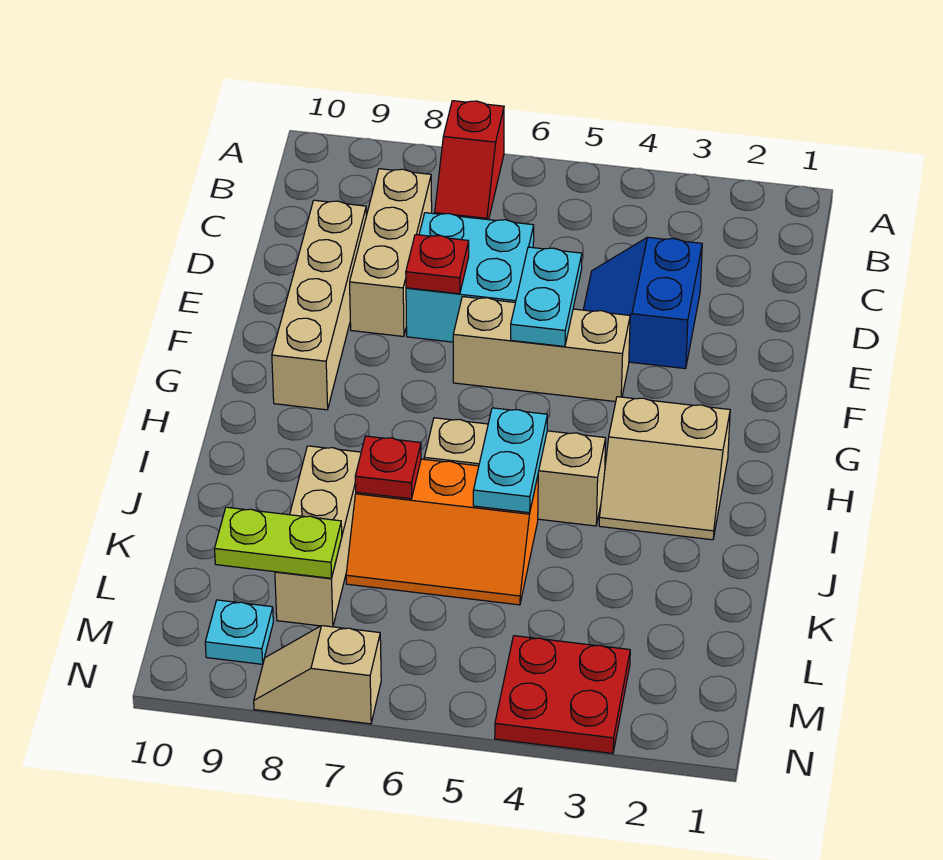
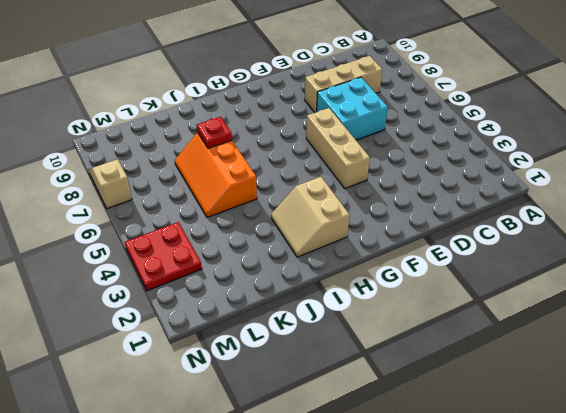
none -> red slope A7:B7 level 1 top A
none -> blue slope D3:E4 level 1 top 3
none -> tan brick D9:G9 level 1

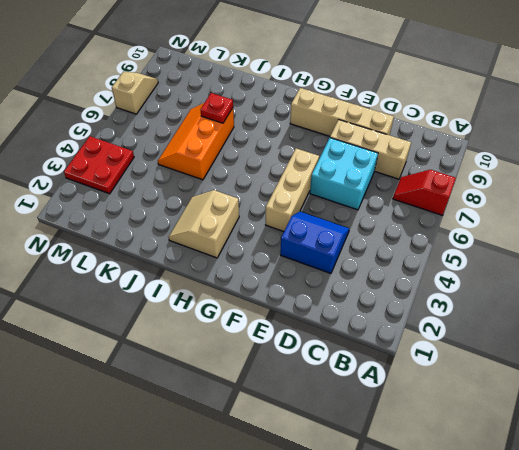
none -> tan brick I4:I6 level 1
none -> tan brick J8:L8 level 1
none -> cyan plate M9 level 1

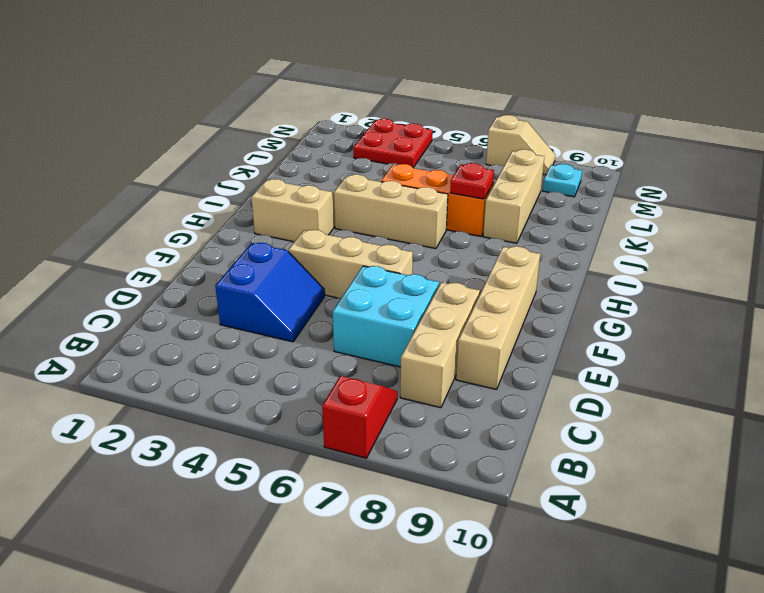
none -> cyan plate E5:F5 level 2
none -> red plate E7 level 2
none -> cyan plate I5:J5 level 2

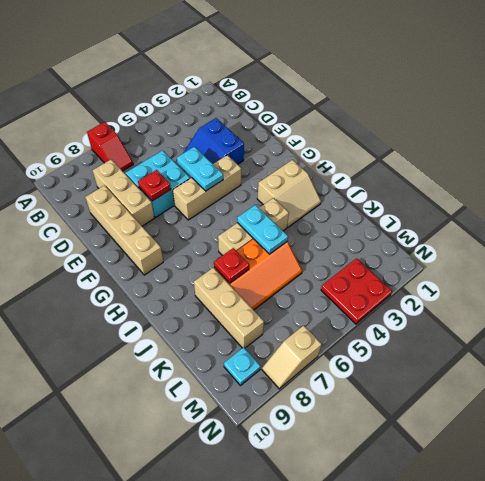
none -> lime plate L8:L9 level 2

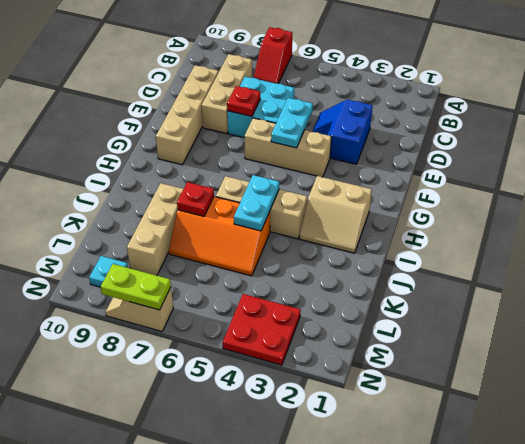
lime plate N7:N8 level 2 -> lime plate L8:L9 level 2

